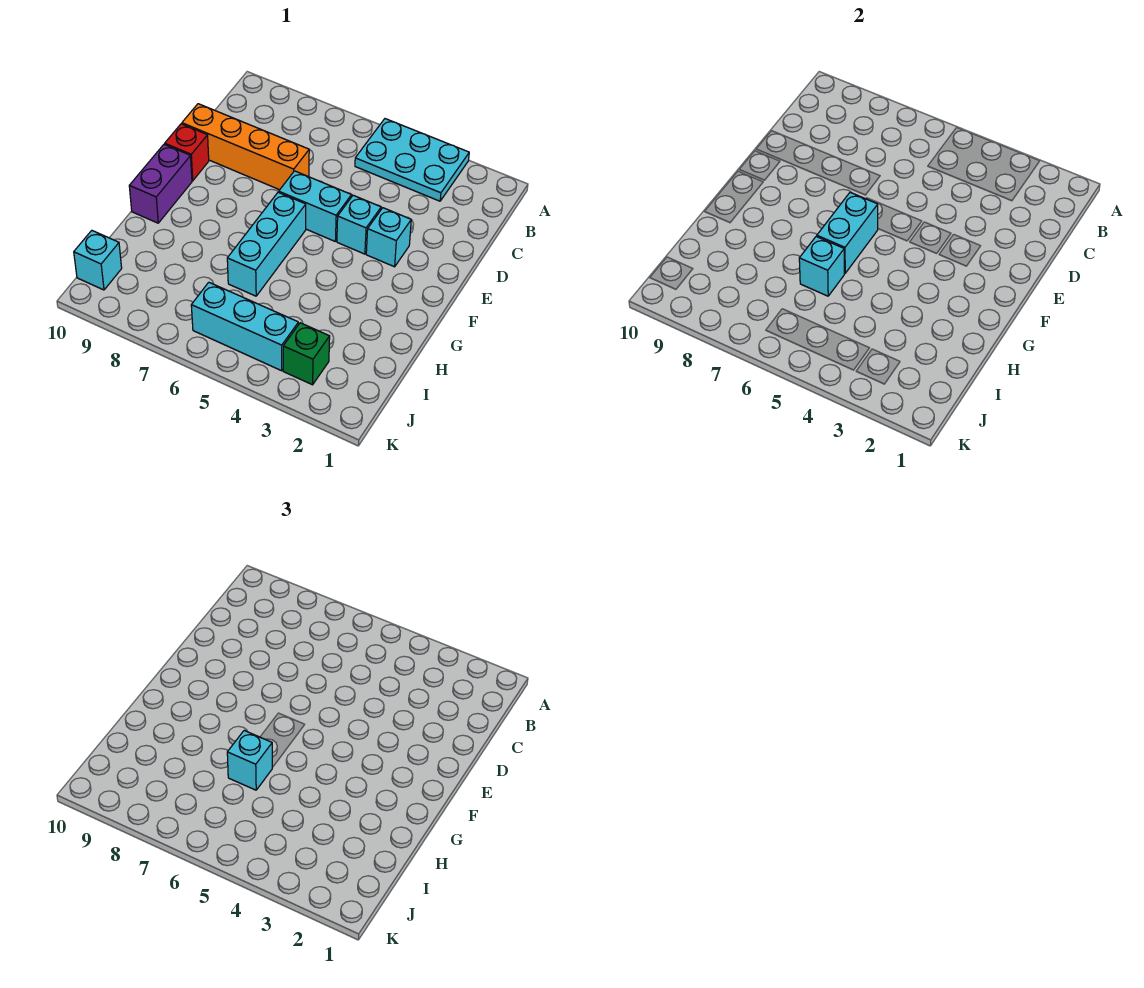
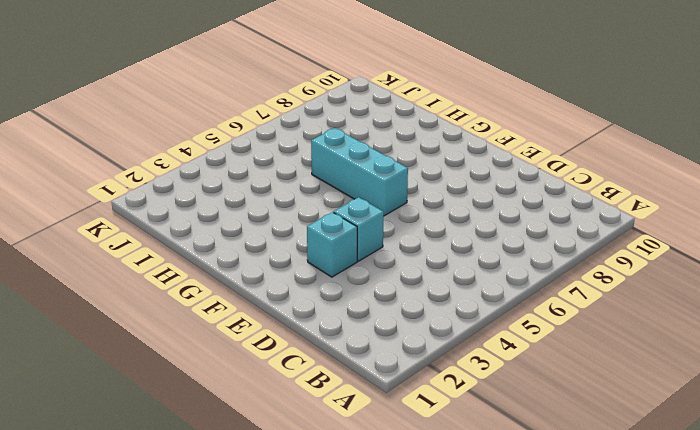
none -> cyan plate A3:B5 level 1
none -> orange brick D7:D10 level 1
none -> cyan brick E5:E6 level 1

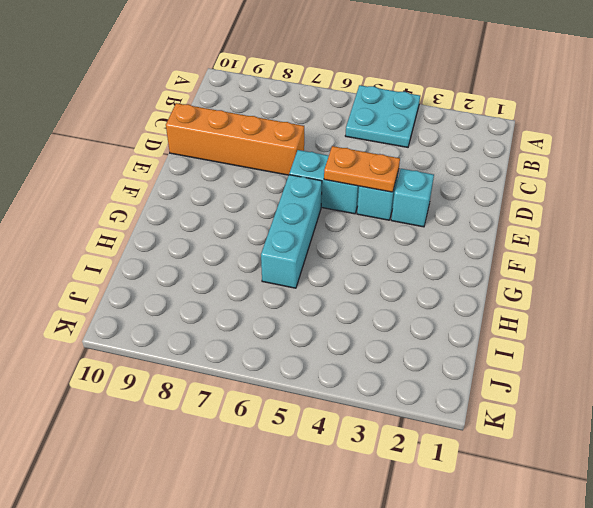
cyan plate A4:B5 level 1 -> cyan plate A3:B5 level 1
orange plate E4:E5 level 2 -> none
none -> red brick E10 level 1
none -> purple brick F10:G10 level 1
none -> green brick J3 level 1

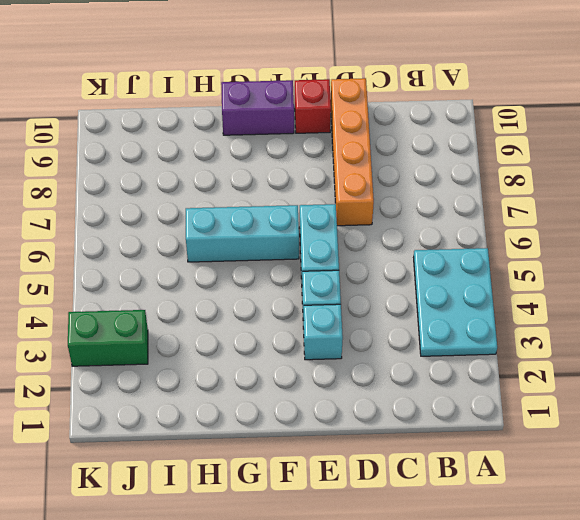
green brick J3:K3 level 1 -> green brick J3 level 1
none -> cyan brick J4:J6 level 1
none -> cyan brick J10 level 1
none -> cyan brick F6:G6 level 2

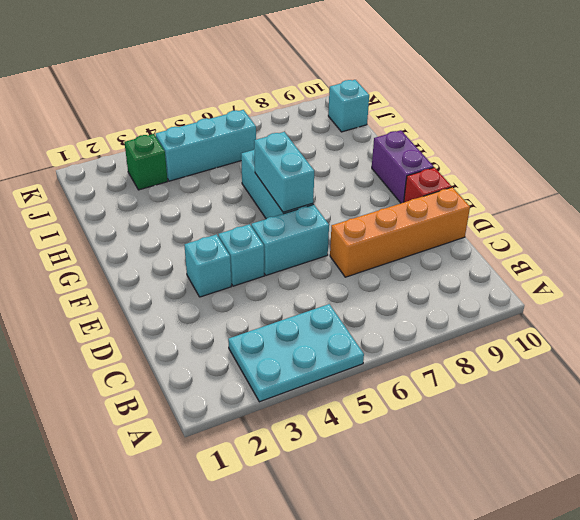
none -> cyan brick H6 level 2
none -> cyan brick H6 level 3

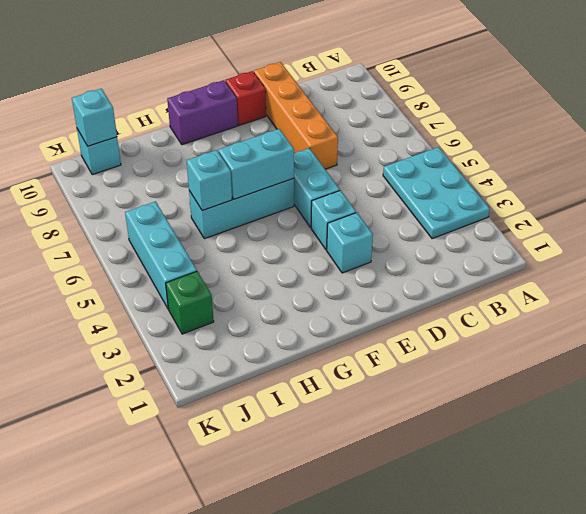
cyan brick J10 level 2 -> cyan brick H6 level 3

